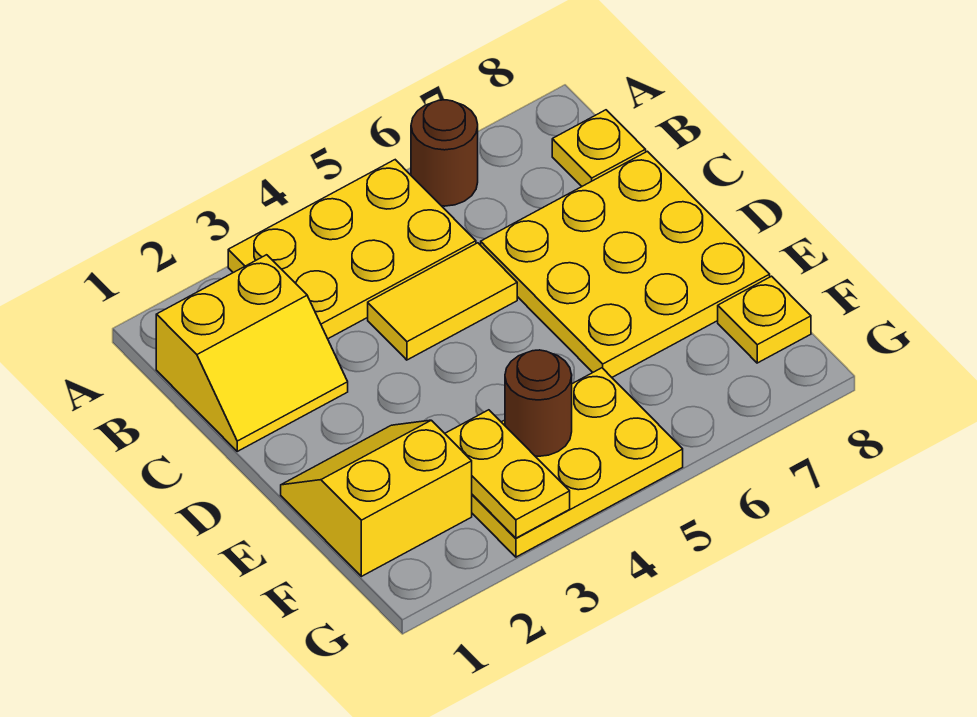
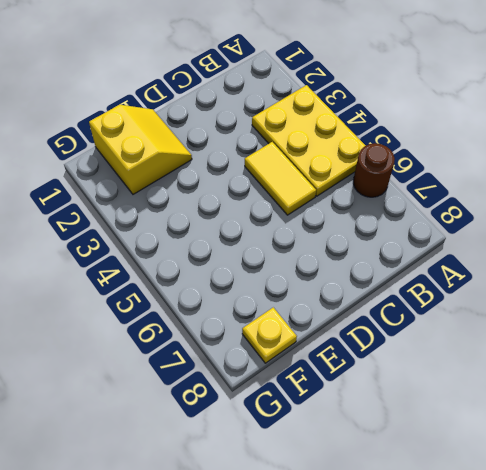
none -> yellow slope B1:C2 level 1 top B
none -> yellow plate B8 level 1

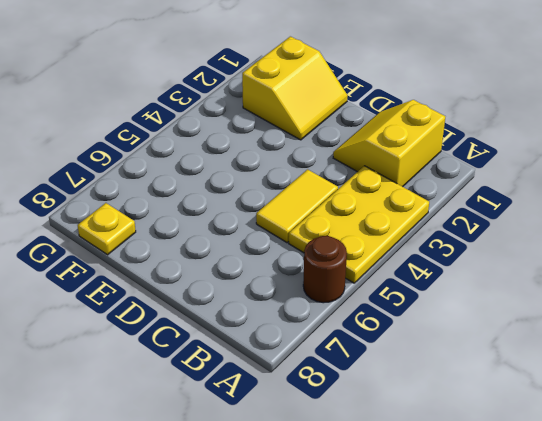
none -> yellow plate B8 level 1
none -> yellow plate C6:E8 level 1

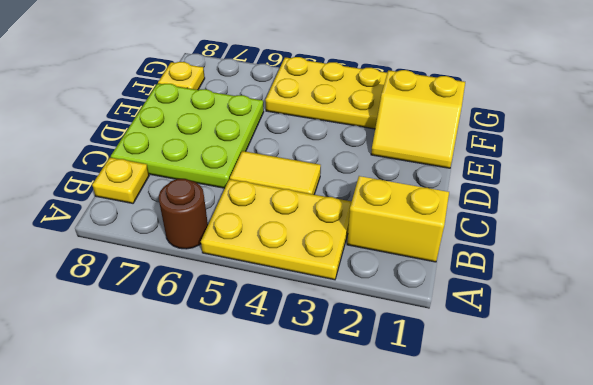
lime plate C6:E8 level 1 -> yellow plate C6:E8 level 1
none -> yellow plate F3:G3 level 2
none -> brown round brick F4 level 2

